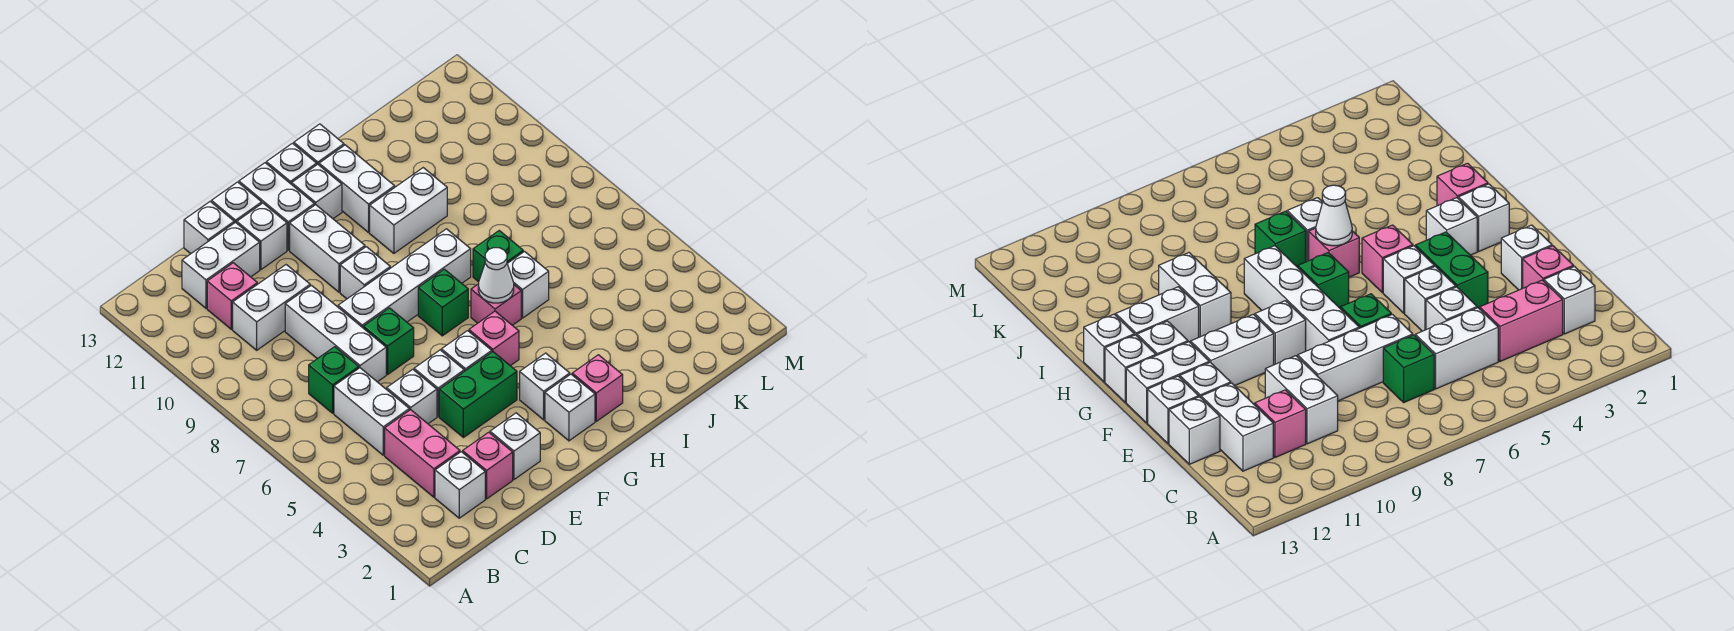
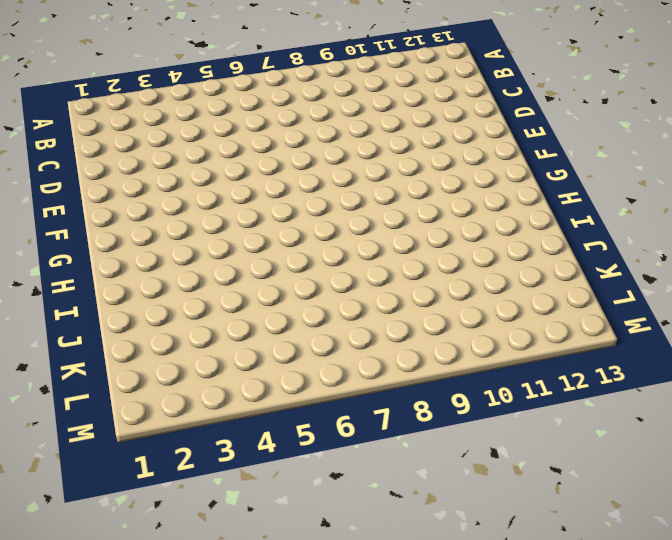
none -> white brick C2 level 1
none -> pink brick C3:C4 level 1
none -> white brick C5:C6 level 1
none -> green brick C7 level 1

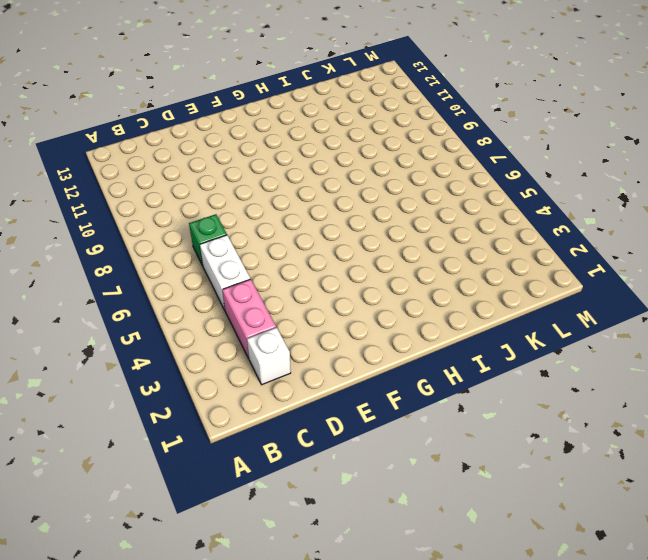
none -> white brick C10:D10 level 1
none -> pink brick C11 level 1
none -> white brick C12:D12 level 1
none -> pink brick D2 level 1

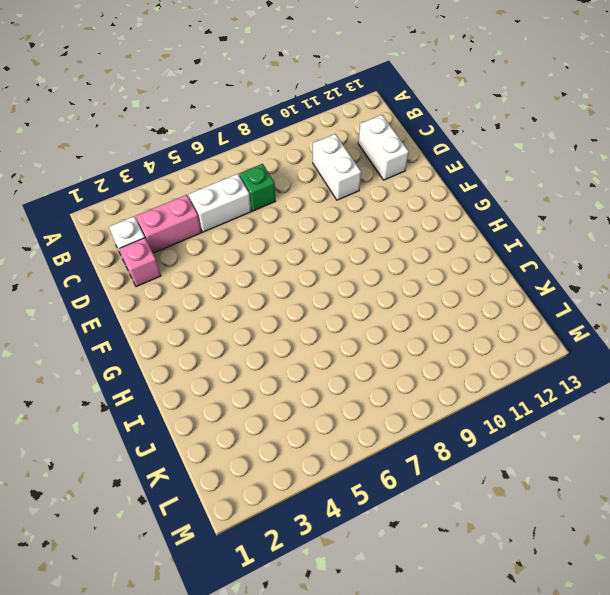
none -> pink brick C11 level 1
none -> white brick D5 level 1
none -> white brick D7:D9 level 1
none -> white brick D13 level 1

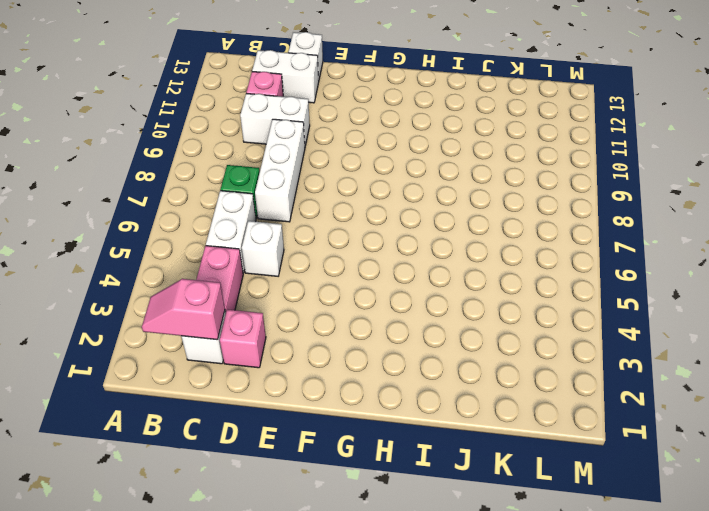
pink slope B2:C2 level 2 top C -> none
none -> white brick E2 level 1
none -> green brick E4:F4 level 1
none -> white brick E5 level 1
none -> green brick E7 level 1

